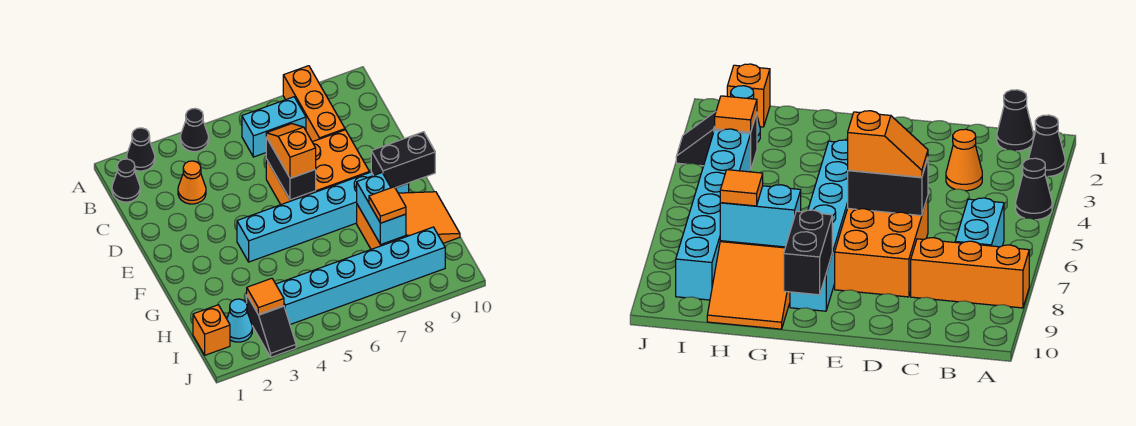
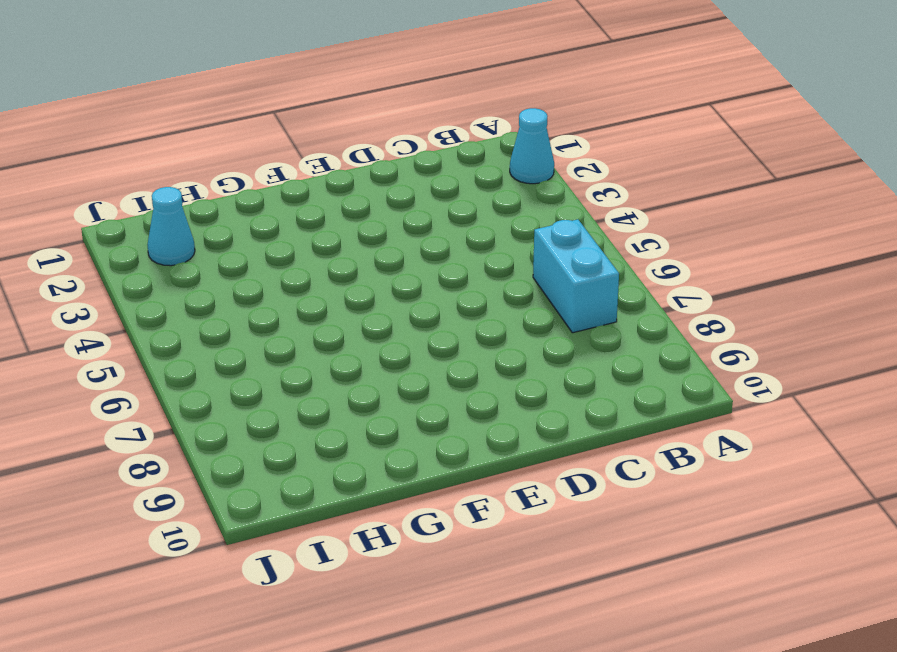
cyan cone A2 level 1 -> black cone A2 level 1
none -> black cone A4 level 1
none -> orange brick A8:C8 level 1
none -> black cone B1 level 1

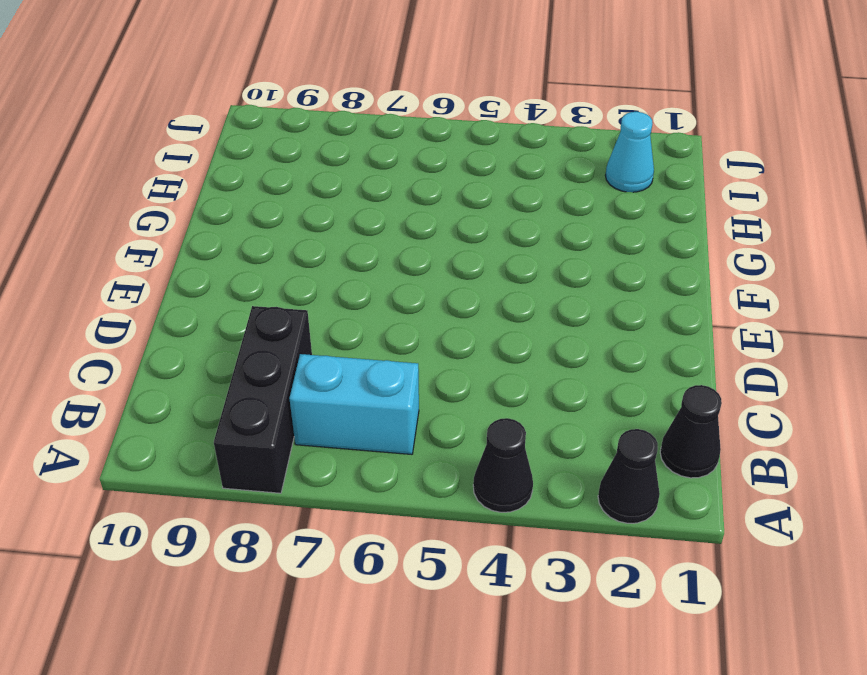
black brick A8:C8 level 1 -> orange brick A8:C8 level 1
none -> orange cone C3 level 1
none -> orange brick D6:E8 level 1
none -> cyan brick F4:F9 level 1

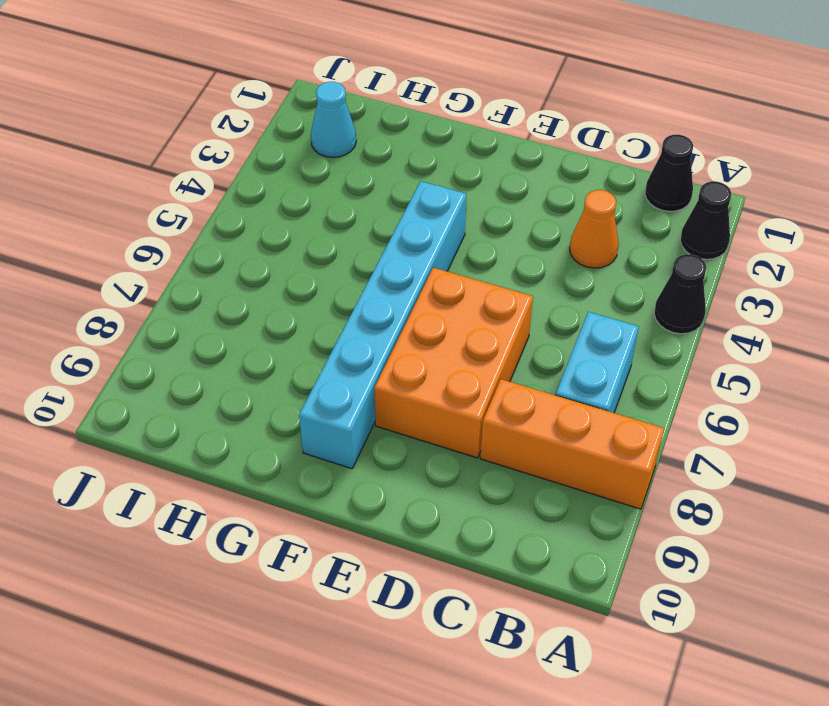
none -> orange slope G8:H10 level 1 top 8
none -> orange brick I1 level 1
none -> black slope I3:J3 level 1 top I

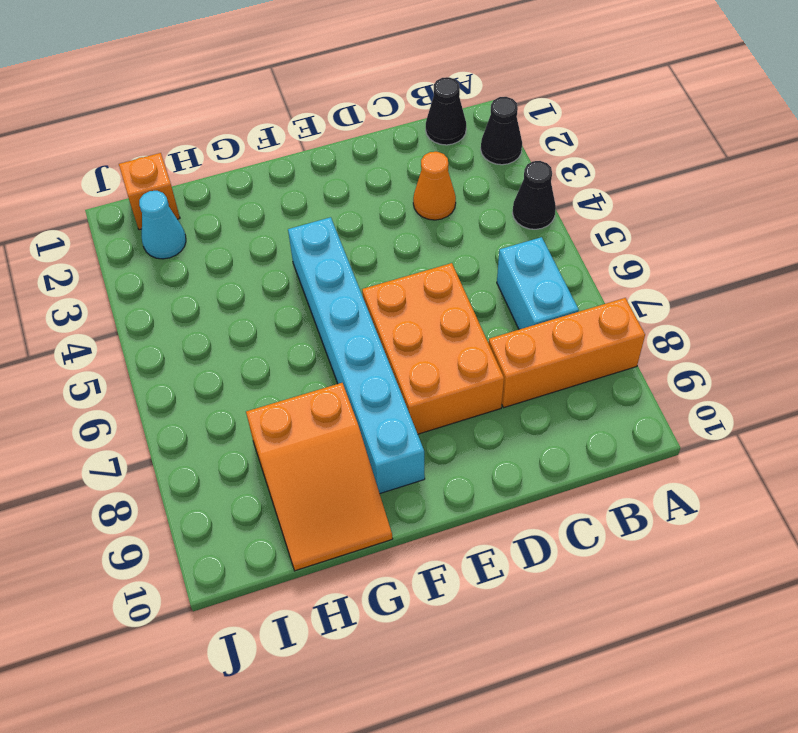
none -> black slope I3:J3 level 1 top I
none -> cyan brick I4:I9 level 1
none -> black brick D6:E6 level 2

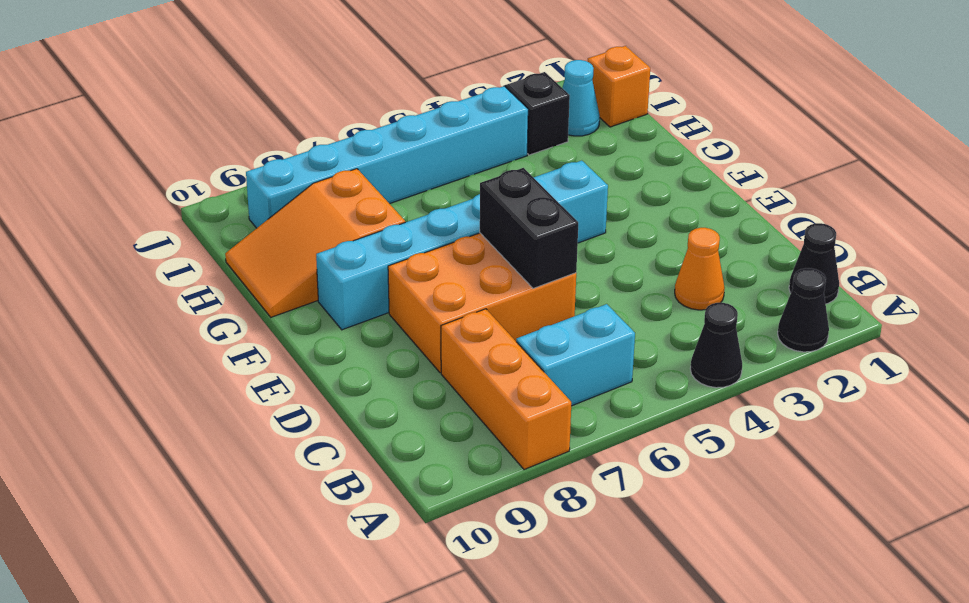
none -> black brick F9:F10 level 2
none -> cyan brick G8:H8 level 2
none -> orange tile I3 level 2

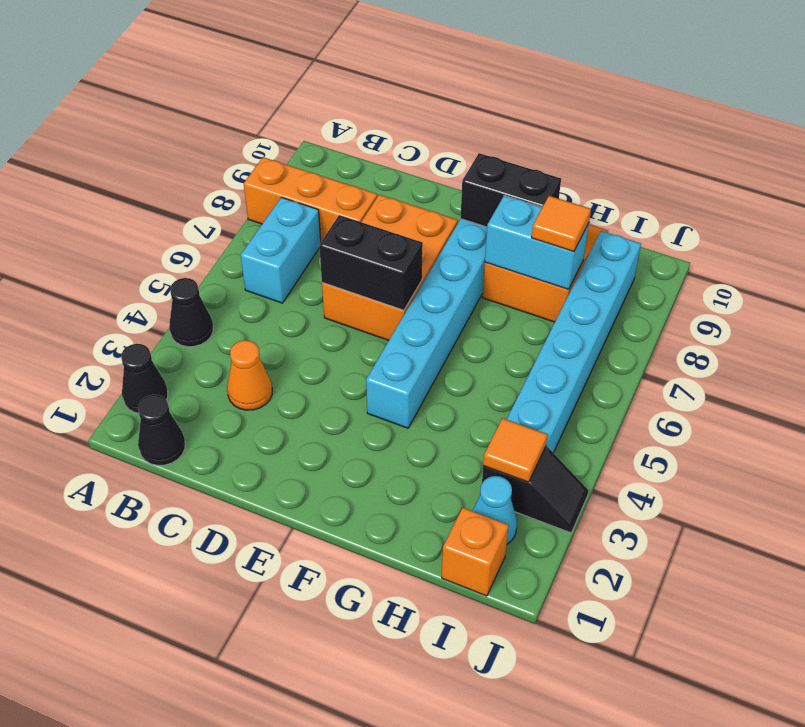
black brick F9:G9 level 2 -> black brick F9:F10 level 2
none -> orange slope D6:E6 level 3 top E

